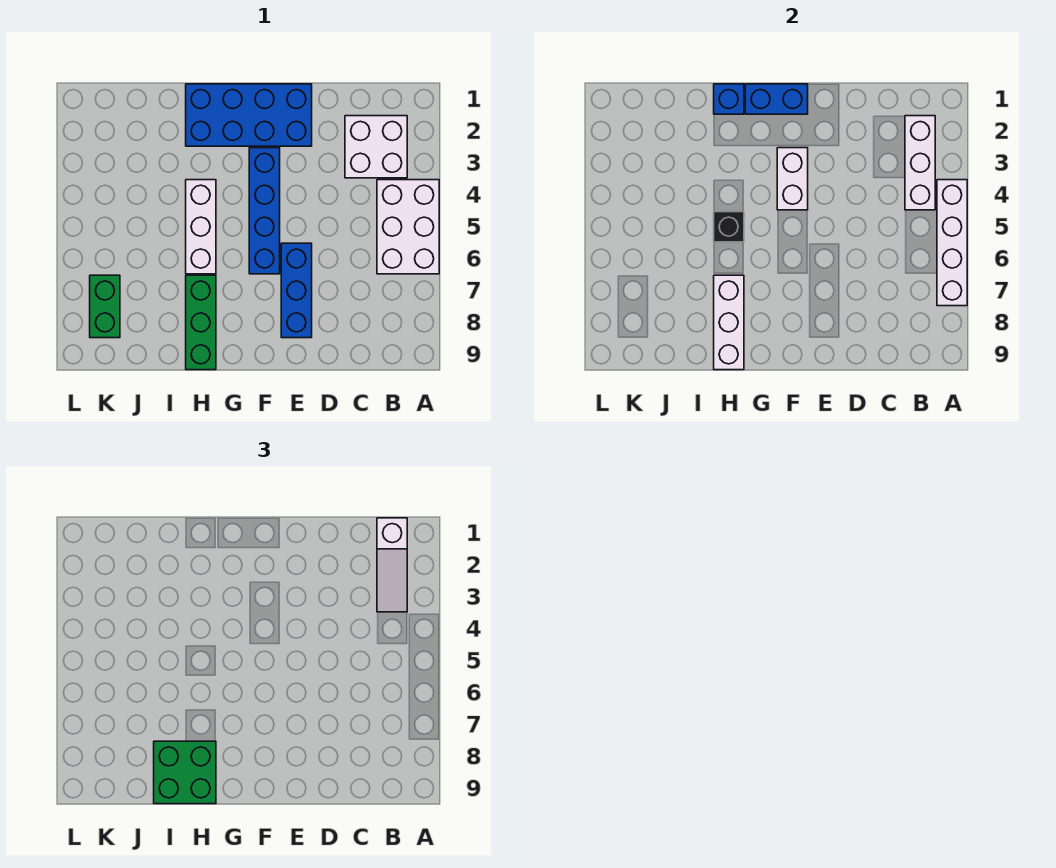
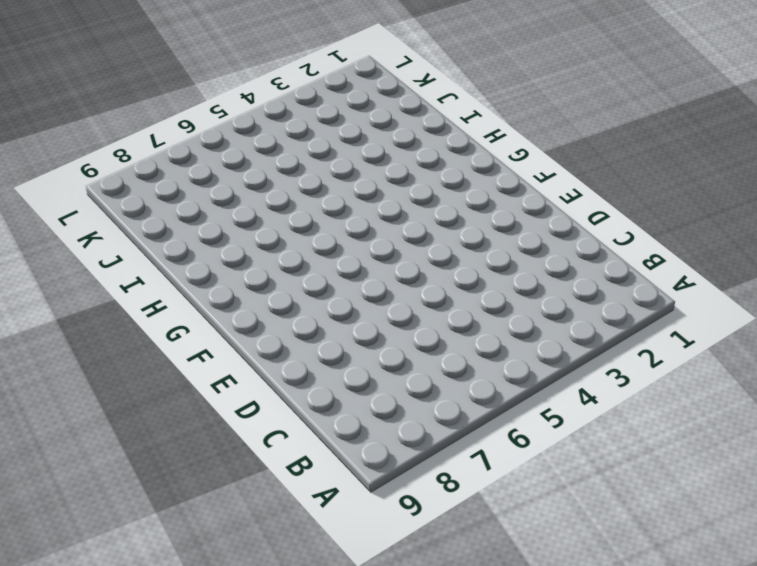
none -> white brick A4:B6 level 1
none -> white brick B2:C3 level 1
none -> blue brick E1:H2 level 1

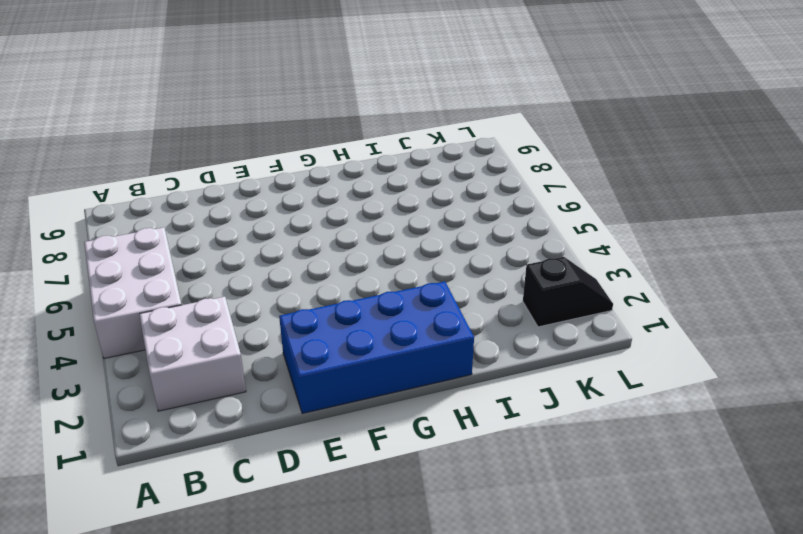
black slope K2:L2 level 1 top K -> none
none -> blue brick E6:E8 level 1
none -> blue brick F3:F6 level 1
none -> white brick H4:H6 level 1

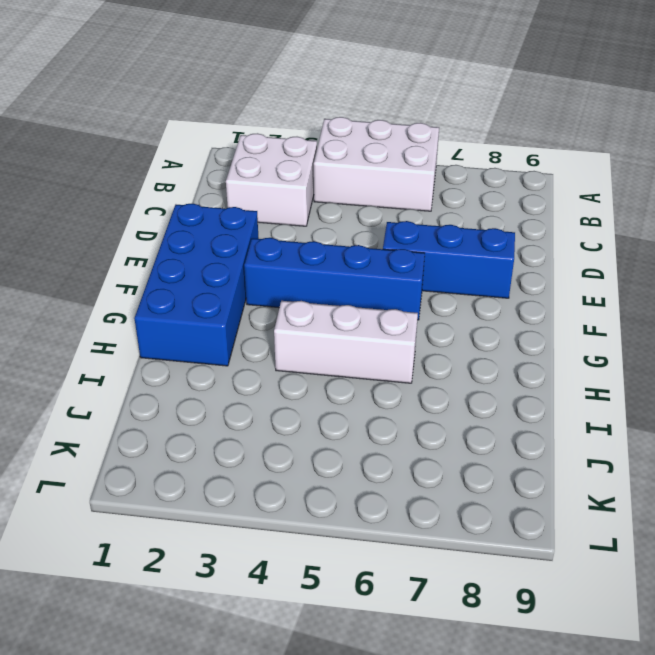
none -> green brick H7:H9 level 1
none -> green brick K7:K8 level 1
none -> white brick A4:A7 level 2

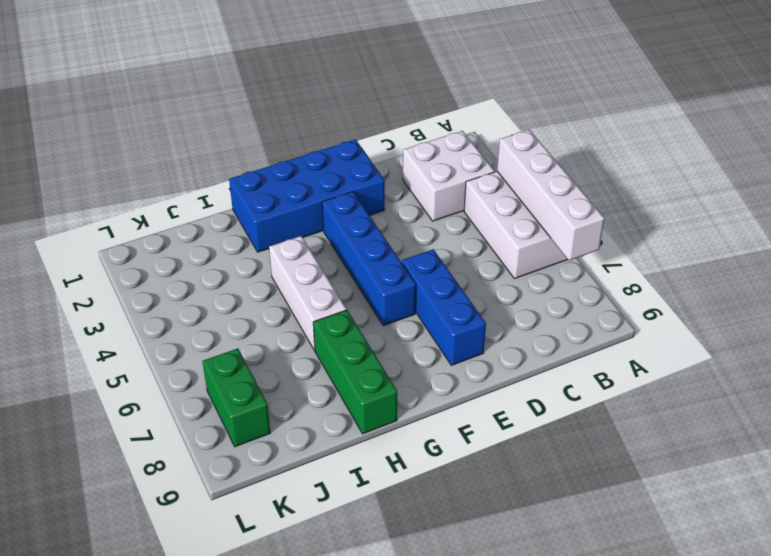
none -> white brick B2:B4 level 2
none -> blue brick F1:G1 level 2
none -> white brick F3:F4 level 2

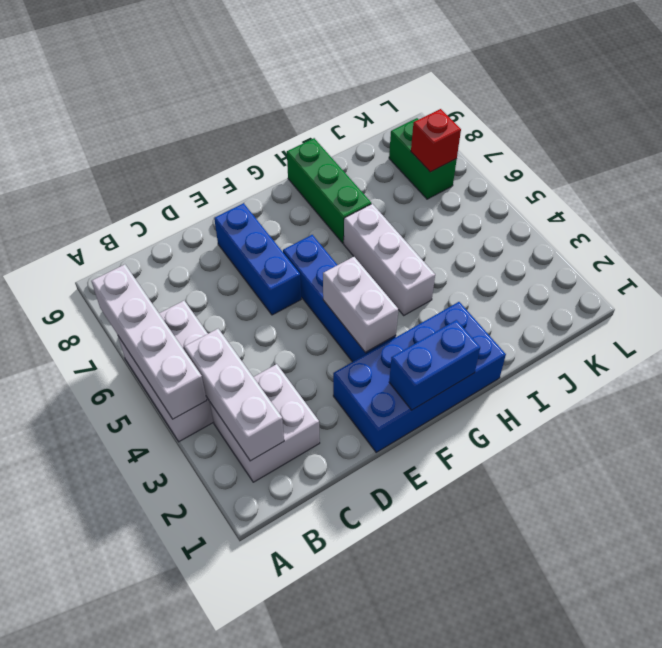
red brick K7 level 2 -> none
none -> blue brick H1 level 2
none -> black brick H5 level 2
none -> white brick H7:H9 level 2

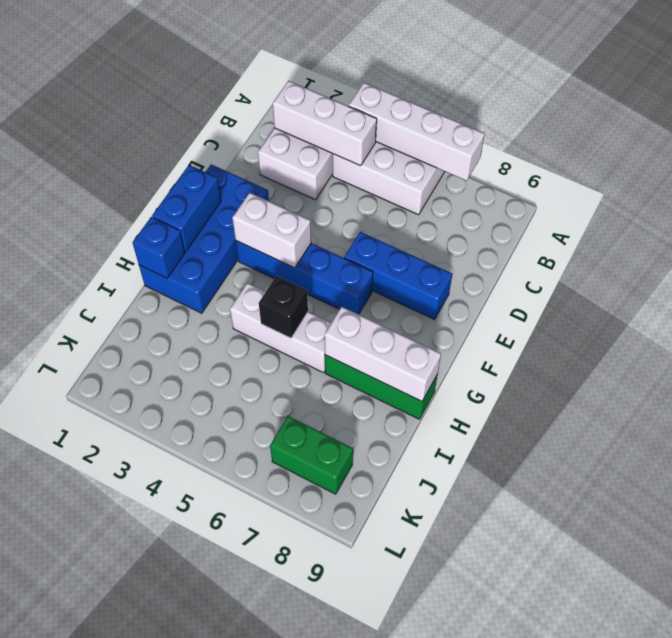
none -> white slope B1:B3 level 3 top 1
none -> green brick H8:I9 level 3

